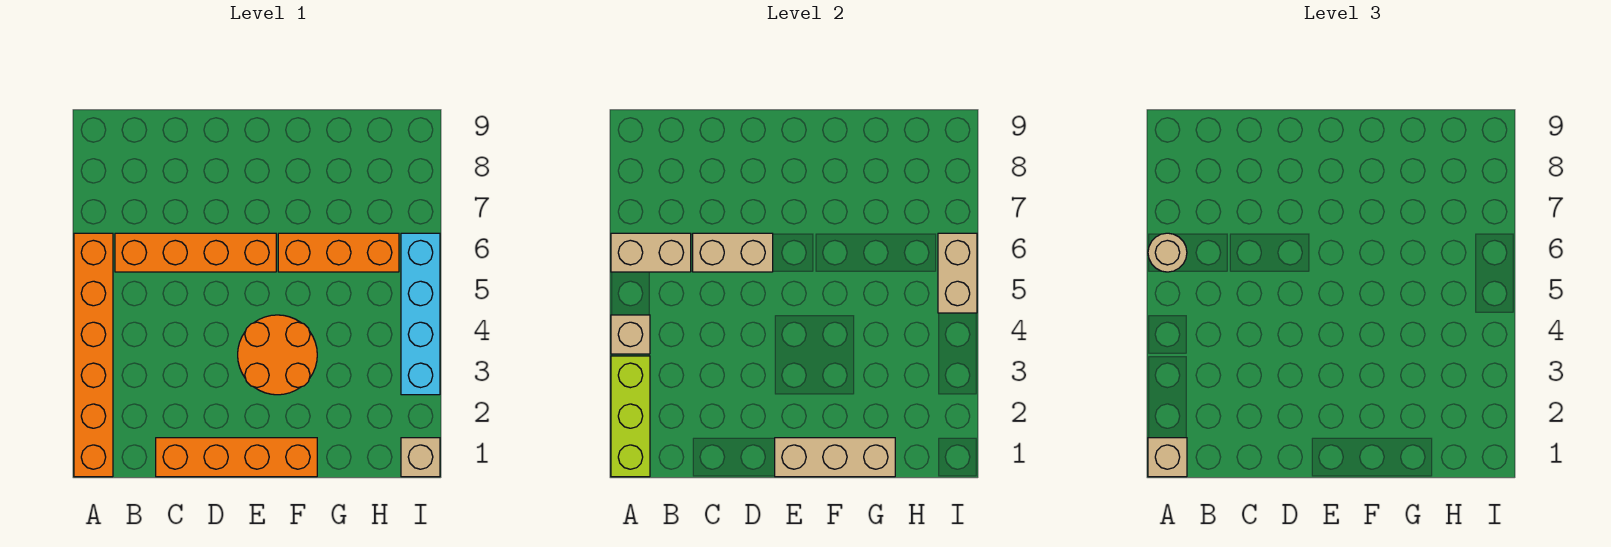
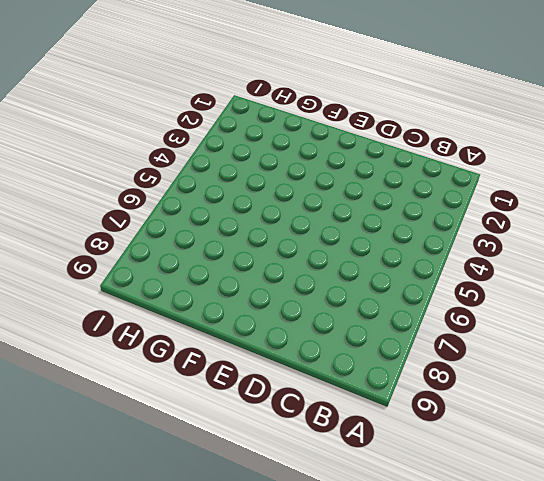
none -> orange brick A1:A6 level 1
none -> orange brick B6:E6 level 1
none -> orange brick C1:F1 level 1

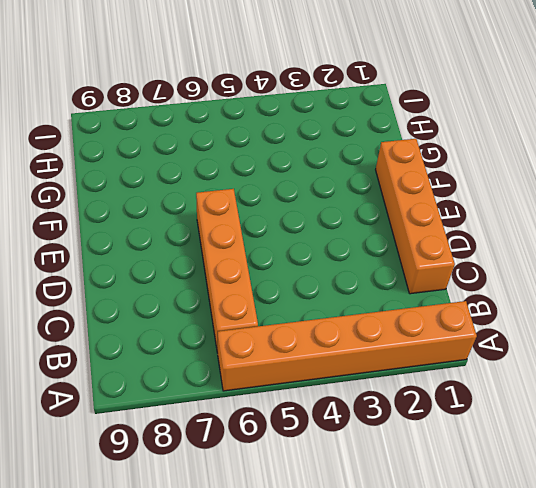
none -> orange round brick E3:F4 level 1
none -> orange brick F6:H6 level 1
none -> tan brick I1 level 1

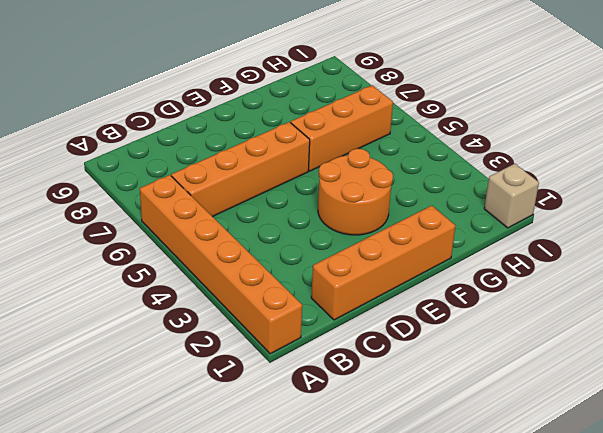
none -> cyan brick I3:I6 level 1
none -> lime brick A1:A3 level 2
none -> tan brick A4 level 2

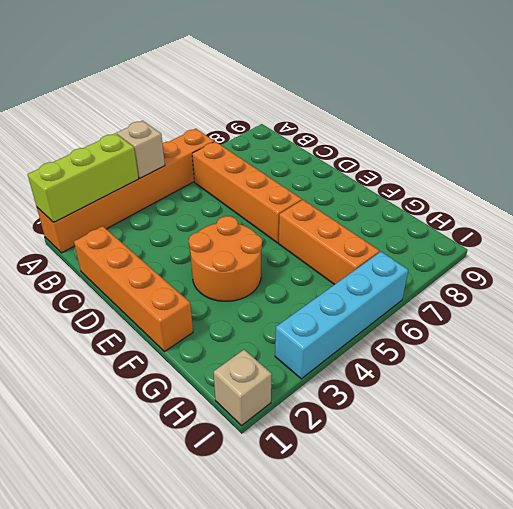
none -> tan brick A6:B6 level 2
none -> tan brick C6:D6 level 2
none -> tan brick E1:G1 level 2

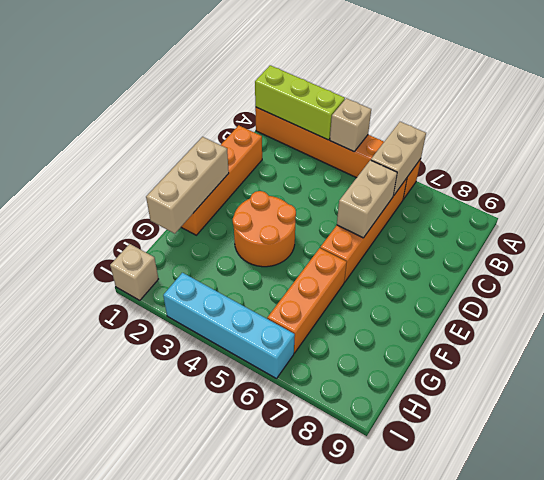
none -> tan brick I5:I6 level 2
none -> tan brick A1 level 3
none -> tan round brick A6 level 3

